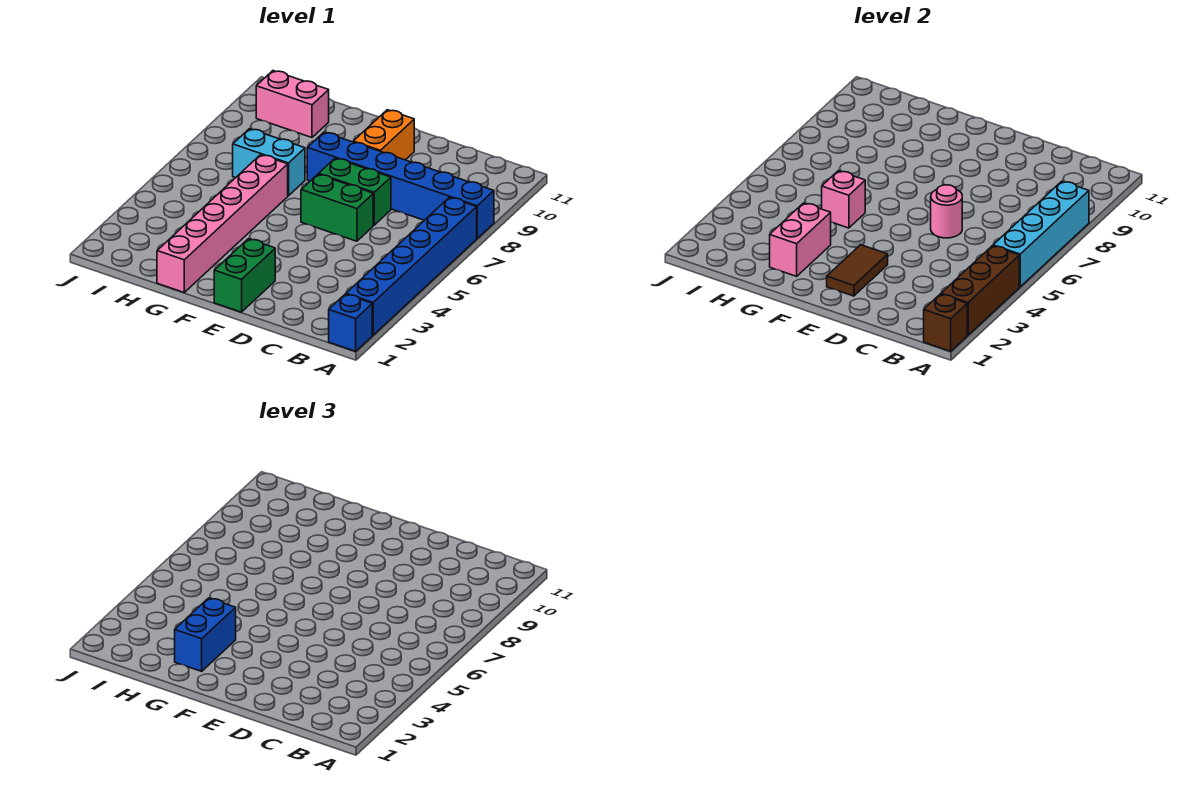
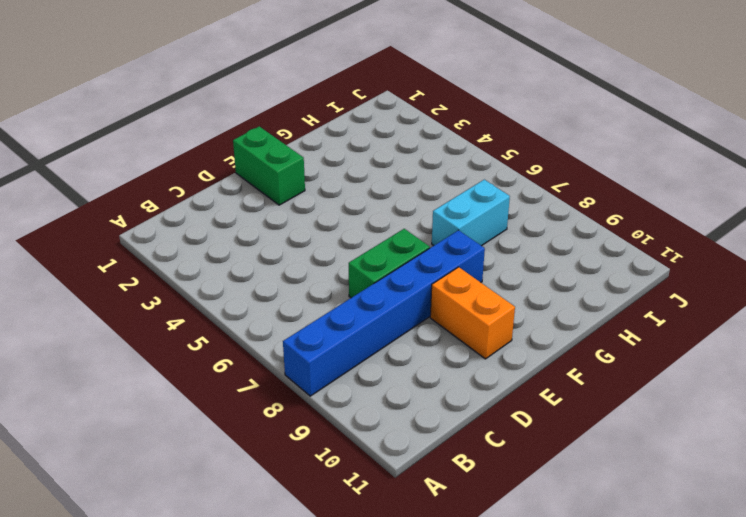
none -> blue brick A1 level 1
none -> blue brick A2:A7 level 1
none -> green brick D6:E6 level 1

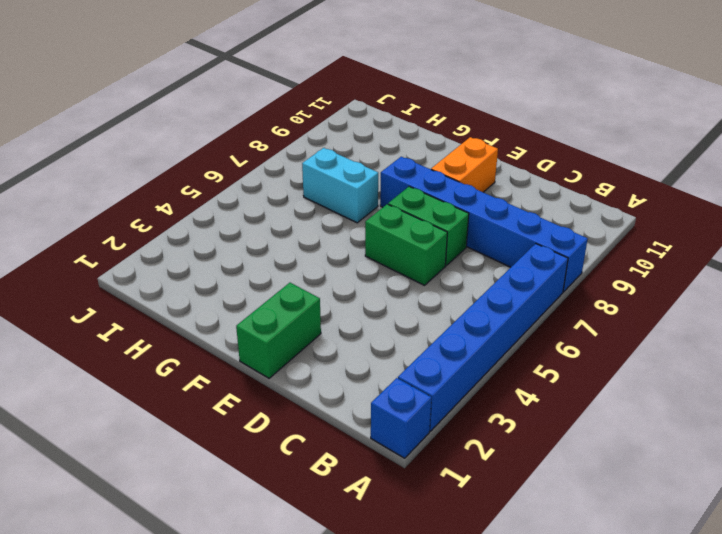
none -> pink brick G1:G6 level 1
none -> pink brick H10:I10 level 1
none -> brown brick A1 level 2

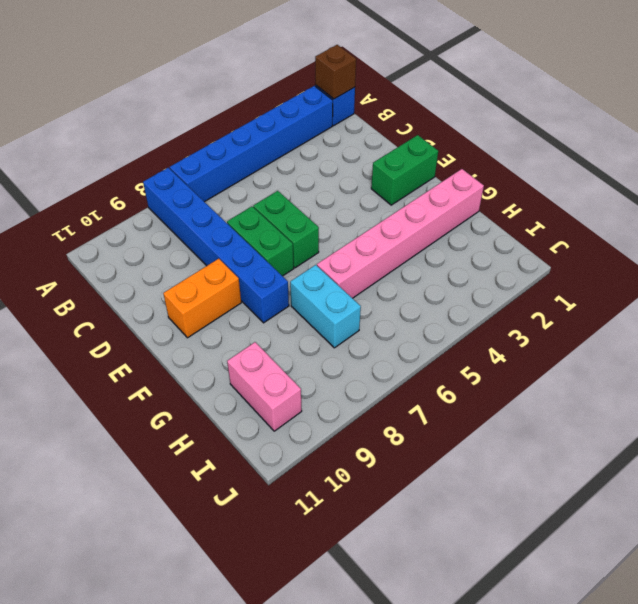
none -> brown brick A2:A4 level 2
none -> cyan brick A5:A8 level 2
none -> pink round brick D6 level 2

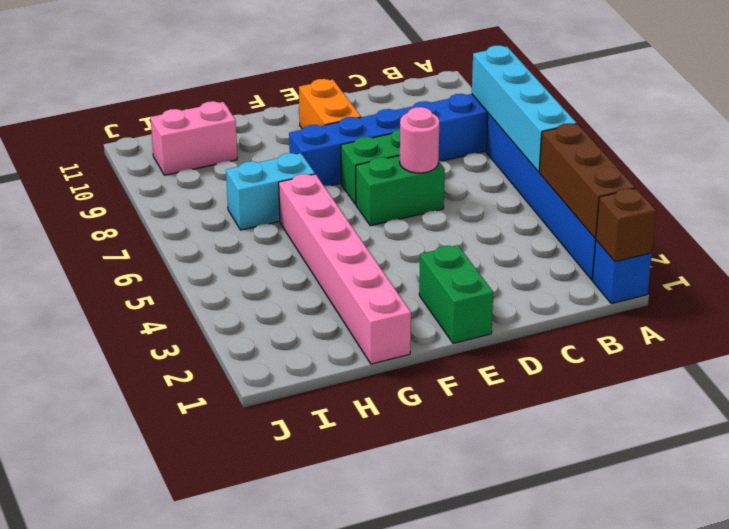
none -> brown tile E2:E3 level 2
none -> pink brick G2:G3 level 2
none -> pink brick G5 level 2

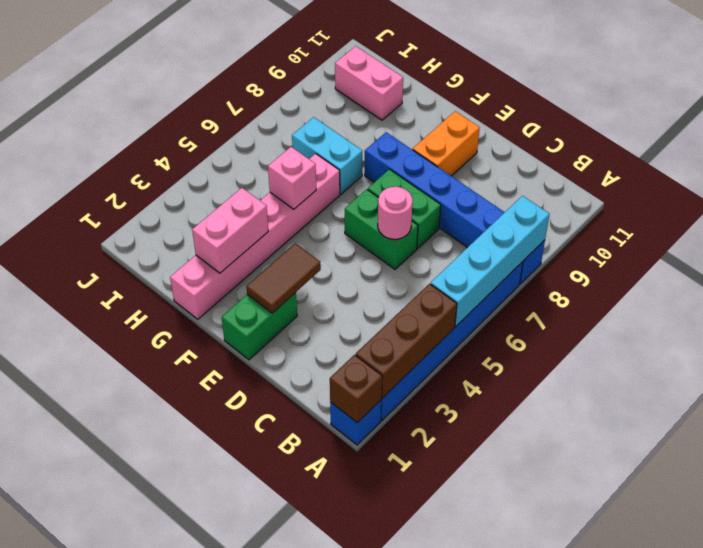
none -> blue brick G2:G3 level 3

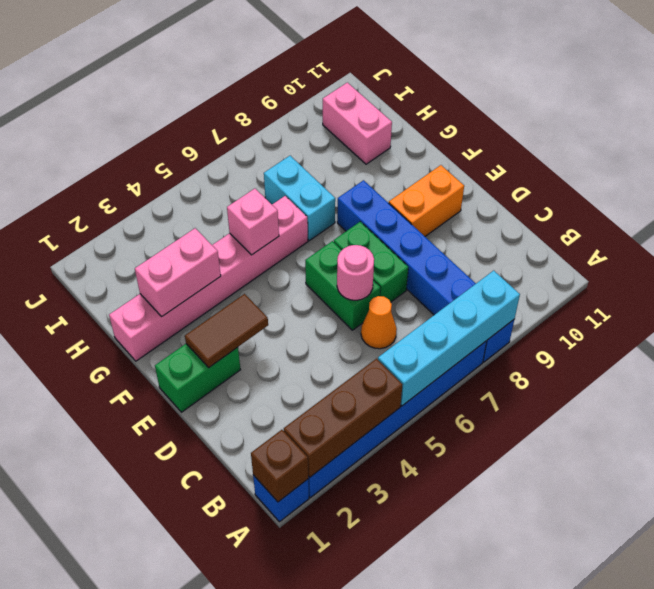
orange cone C6 level 1 -> none
none -> blue brick G2:G3 level 3

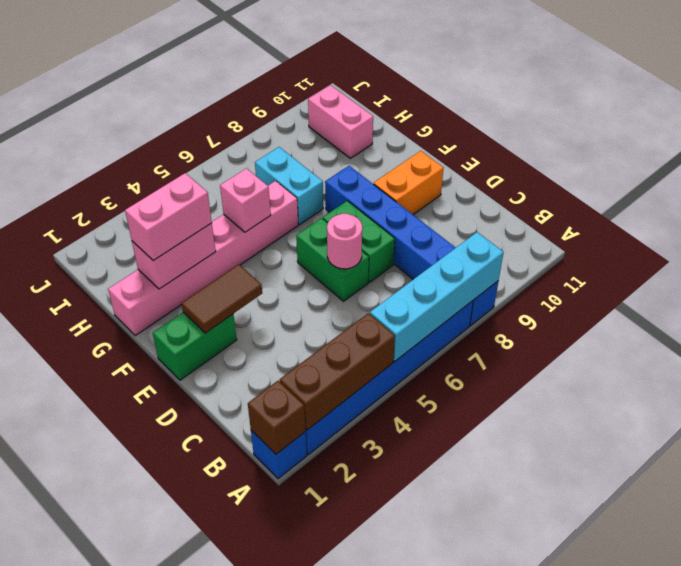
pink brick G2:G3 level 3 -> blue brick G2:G3 level 3

